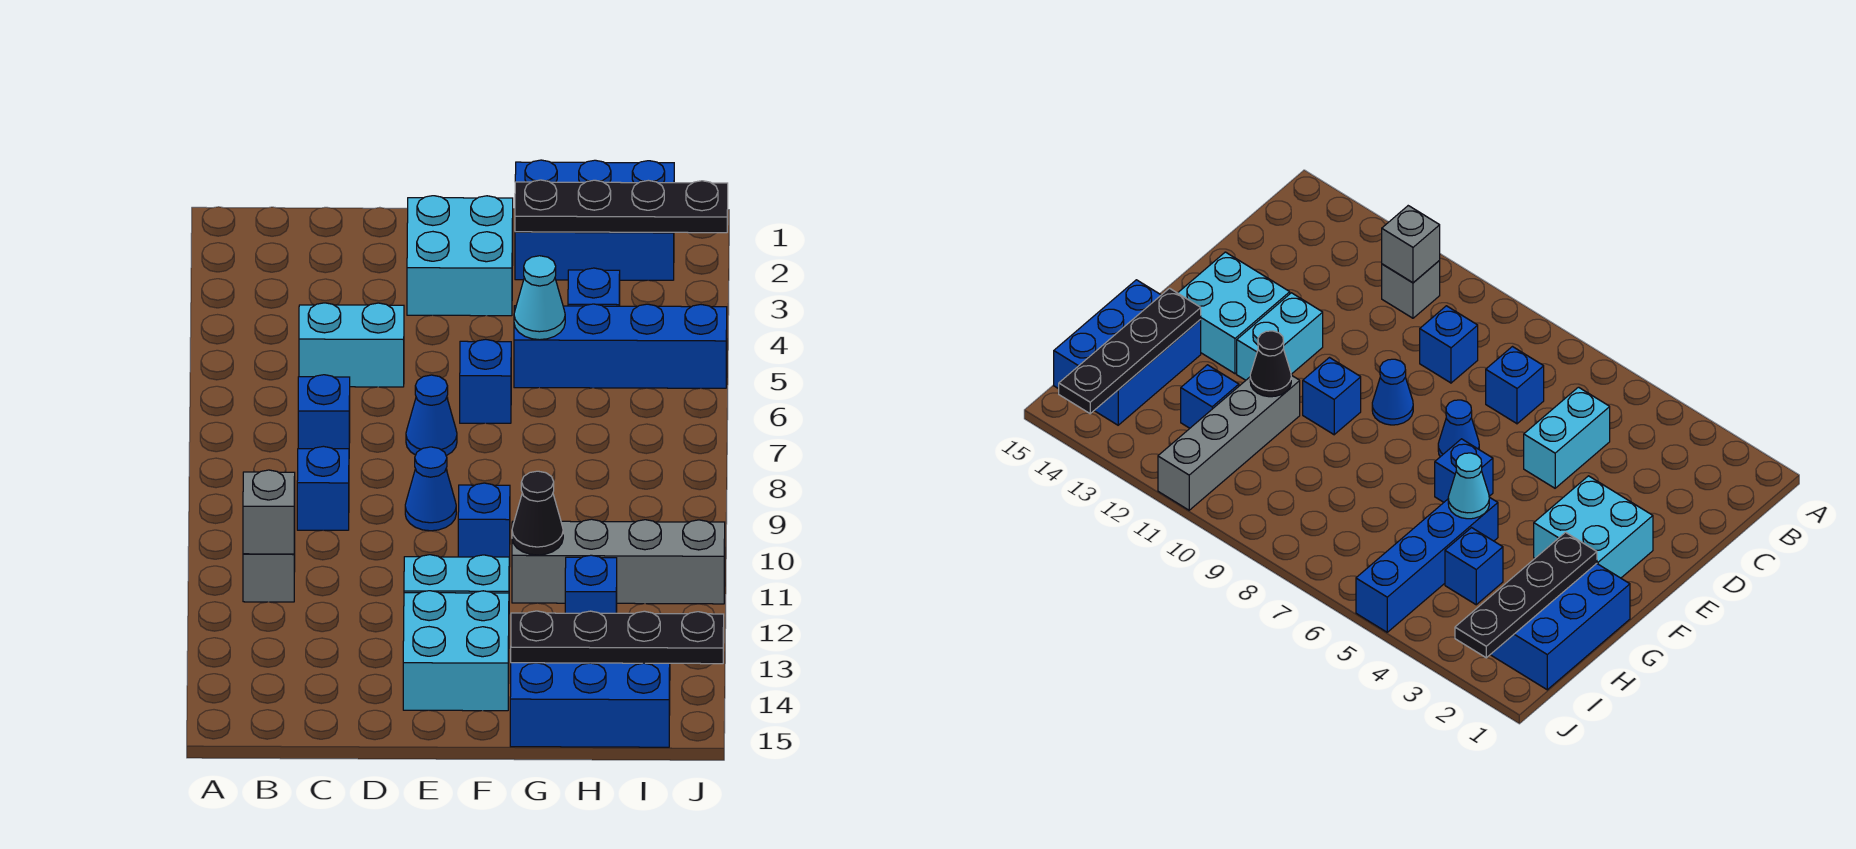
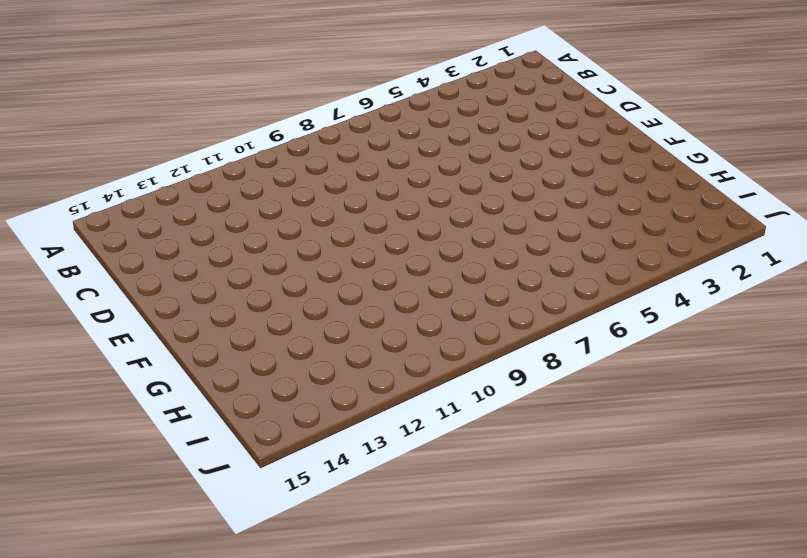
none -> grey brick B11 level 1
none -> cyan brick C5:D5 level 1
none -> blue brick C7 level 1

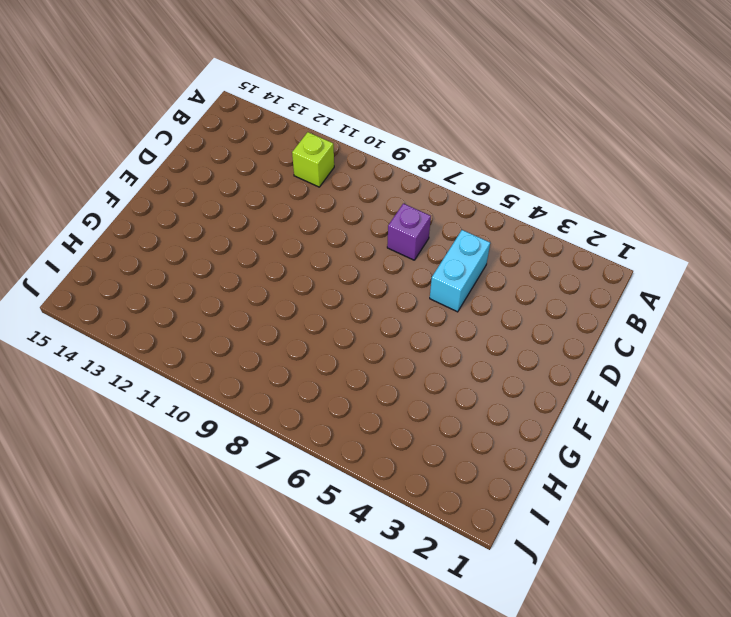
lime brick B11 level 1 -> grey brick B11 level 1
purple brick C7 level 1 -> blue brick C7 level 1
none -> blue brick C9 level 1
none -> cyan brick E2:F3 level 1
none -> blue cone E7 level 1

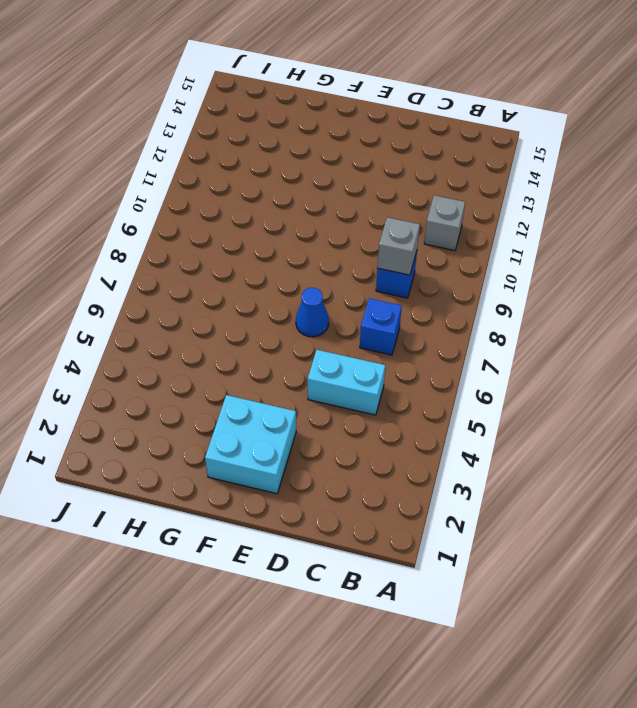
grey brick C9 level 2 -> grey brick B11 level 2
none -> blue cone E9 level 1
none -> cyan brick E12:F12 level 1
none -> cyan brick E13:F14 level 1

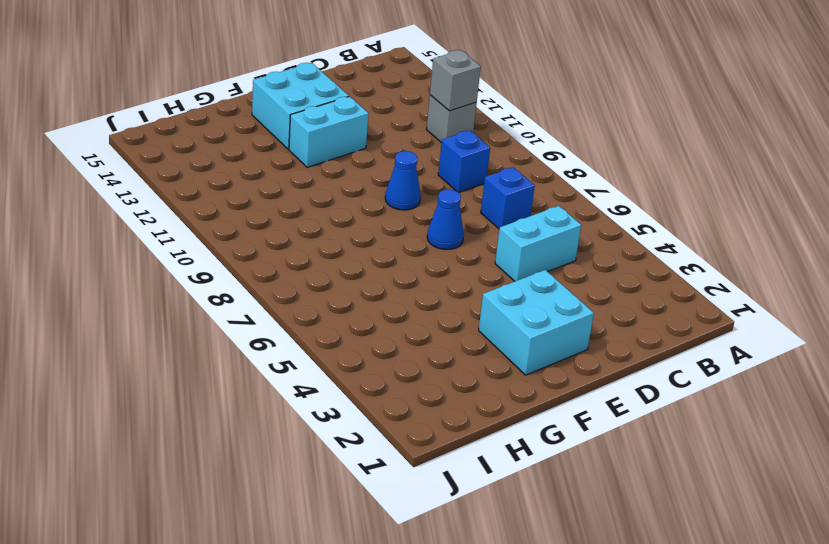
none -> blue brick F6 level 1
none -> blue brick F10 level 1
none -> blue brick G1:I2 level 1

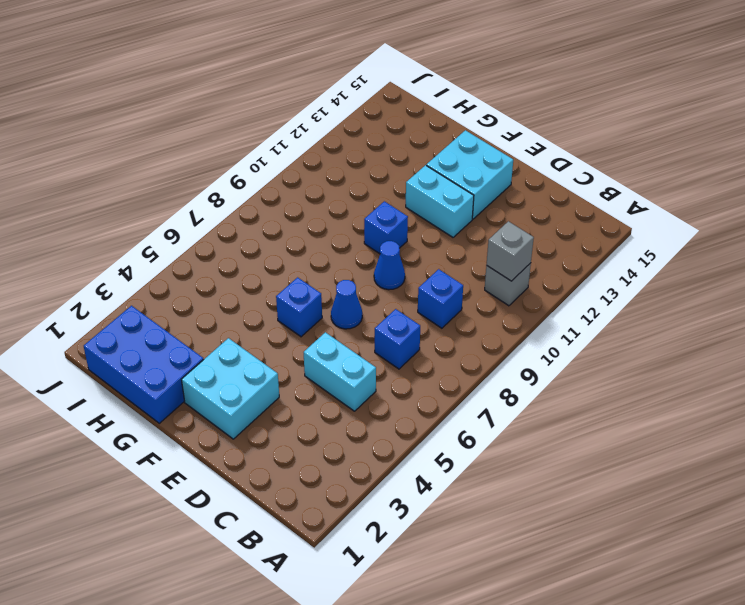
none -> blue brick G5:J5 level 1
none -> grey brick G11:J11 level 1
none -> blue brick G14:I15 level 1

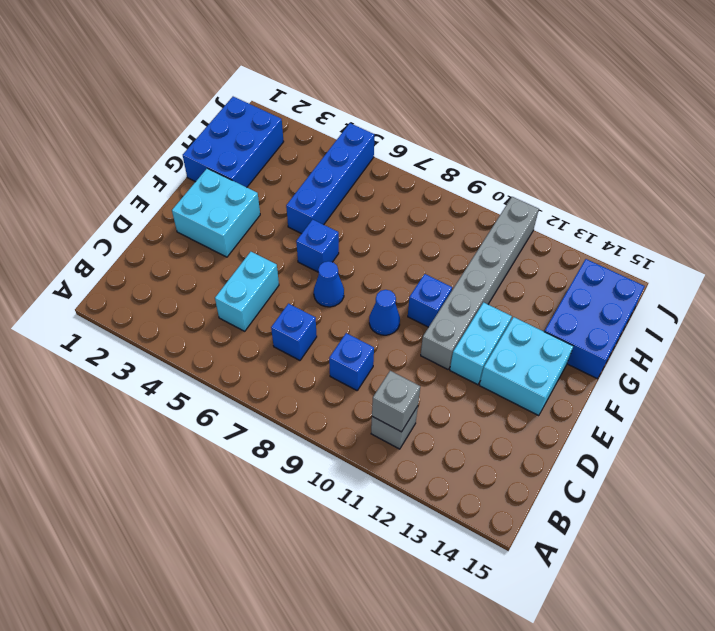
grey brick E11:J11 level 1 -> grey brick G11:J11 level 1
none -> blue brick H4 level 1
none -> blue brick H12 level 1
none -> black plate G2:J2 level 2

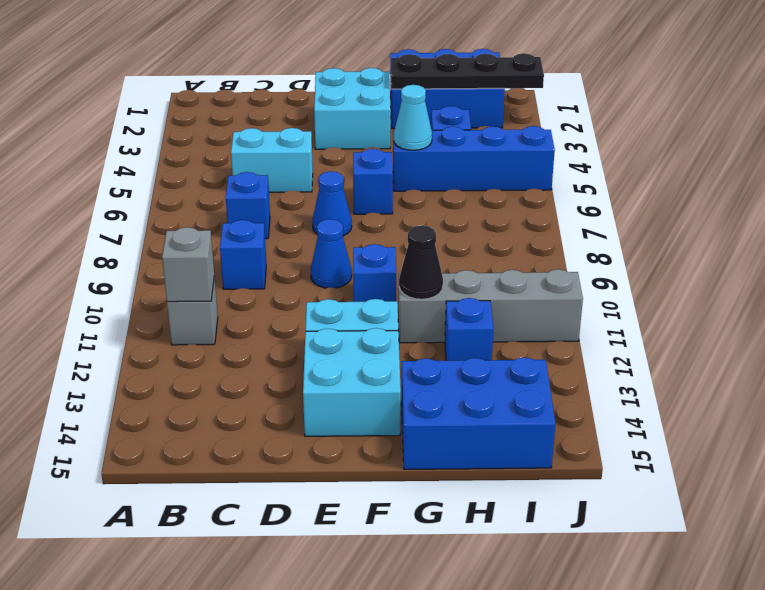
none -> black plate G14:J14 level 2

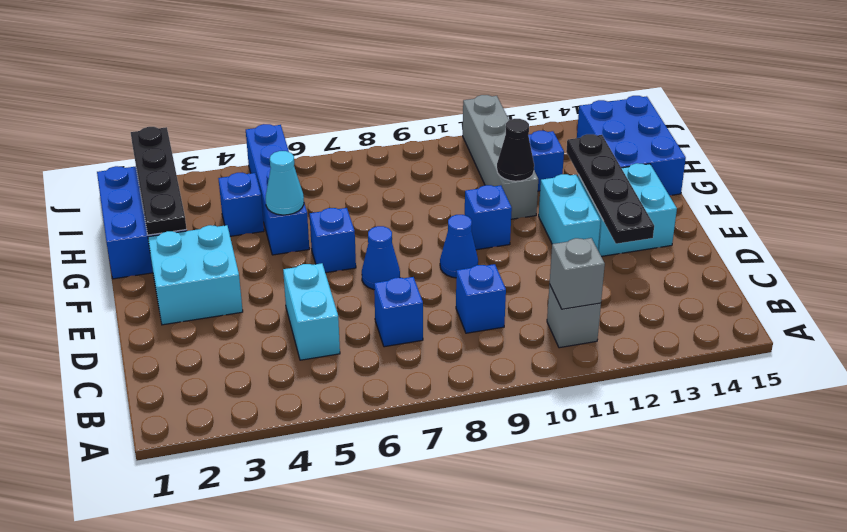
black plate D13:G13 level 2 -> black plate G14:J14 level 2

